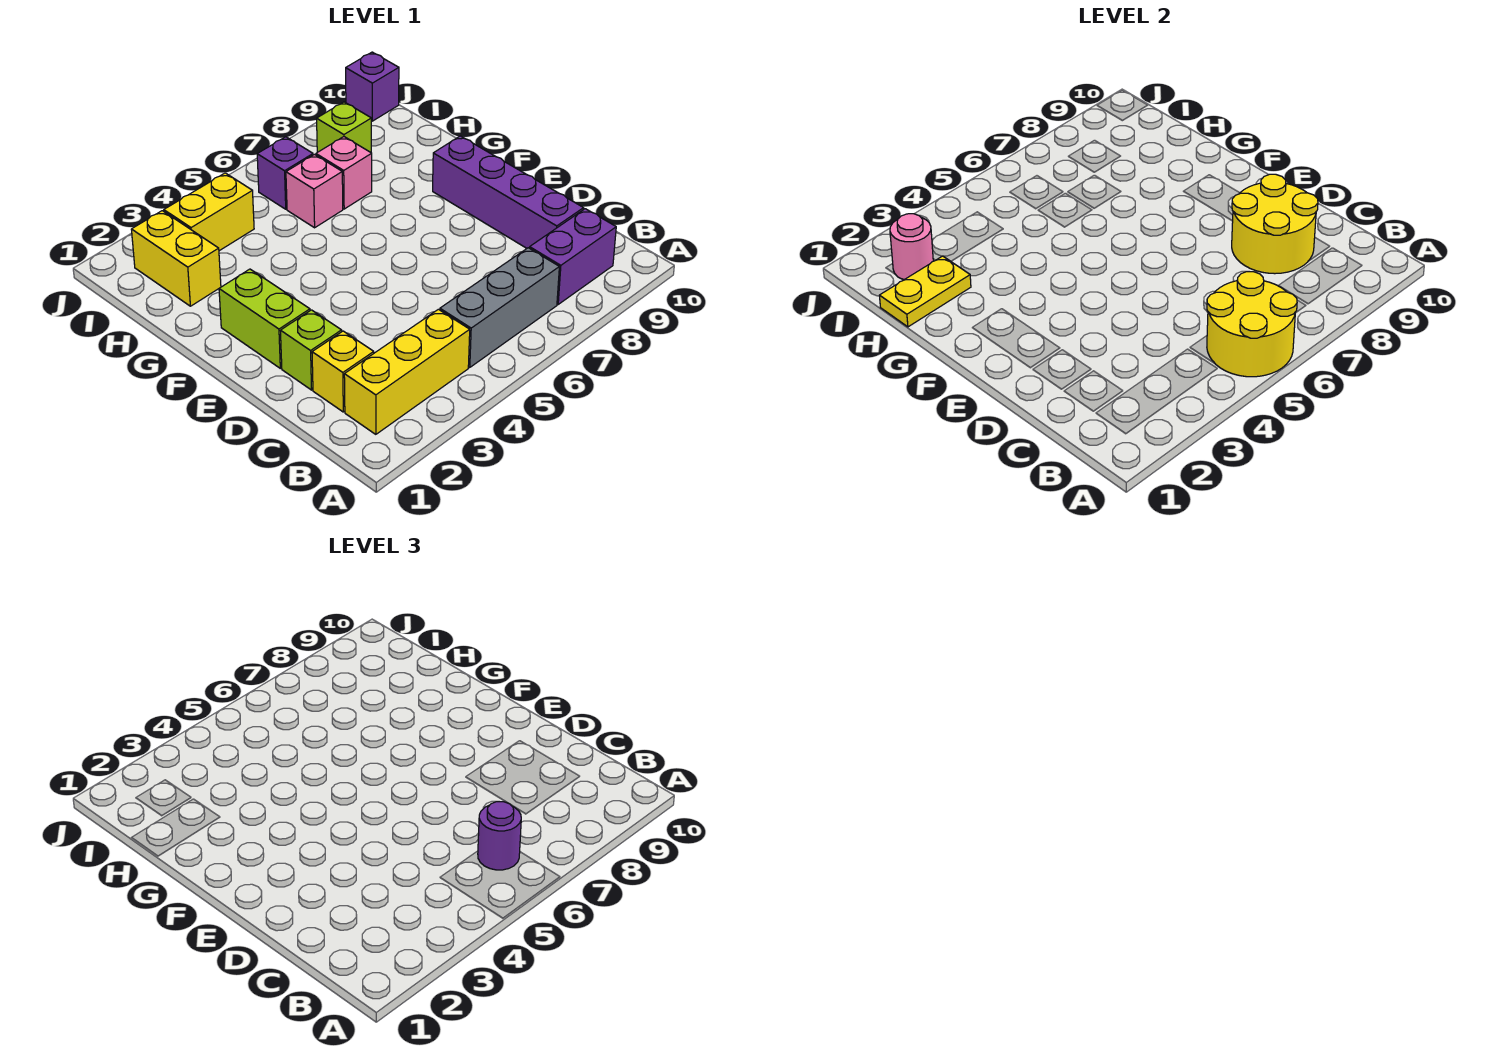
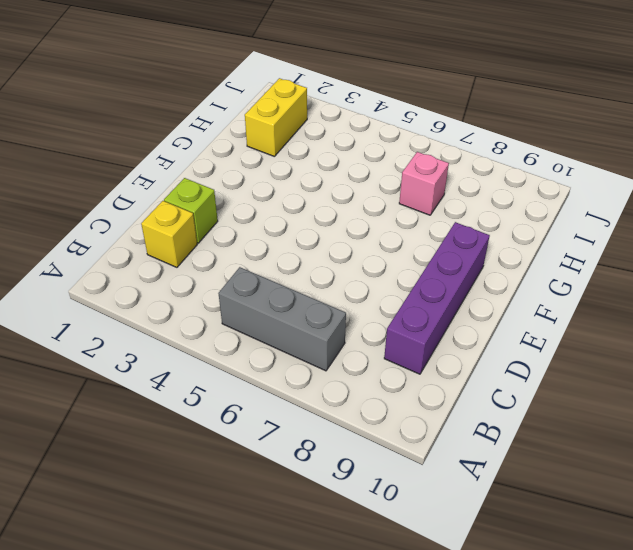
none -> yellow brick B2:B4 level 1
none -> purple brick B8:B9 level 1
none -> lime brick E2:F2 level 1

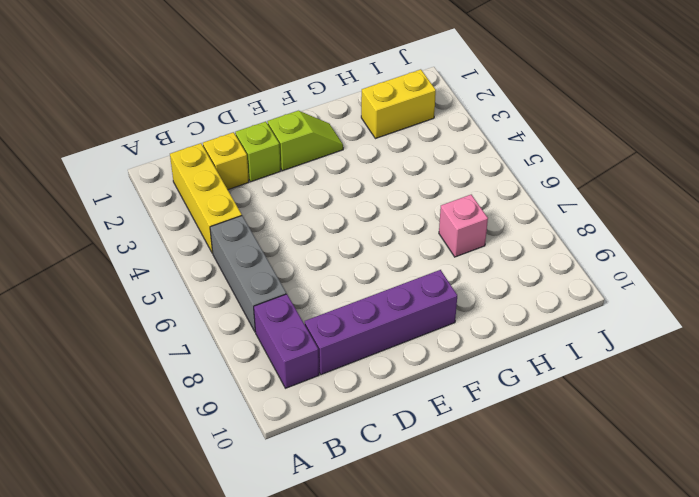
lime slope E2:F2 level 1 top E -> lime brick E2:F2 level 1
none -> pink brick H6 level 1
none -> yellow brick I3:I4 level 1
none -> purple brick I6 level 1

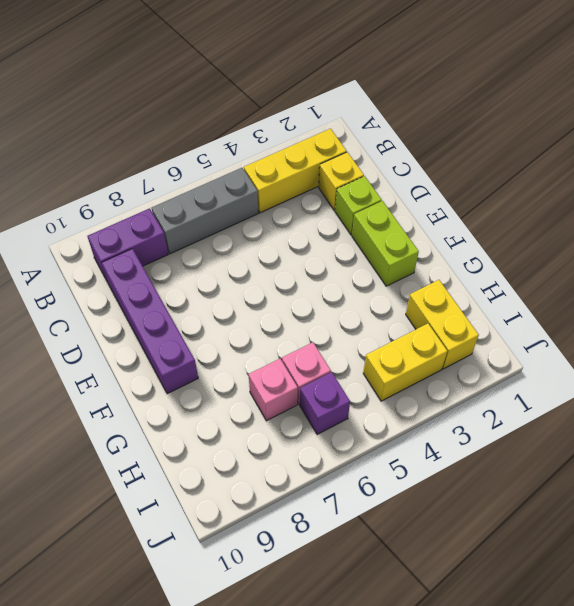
none -> lime brick I8 level 1
none -> purple brick J10 level 1
none -> yellow round brick A5:B6 level 2

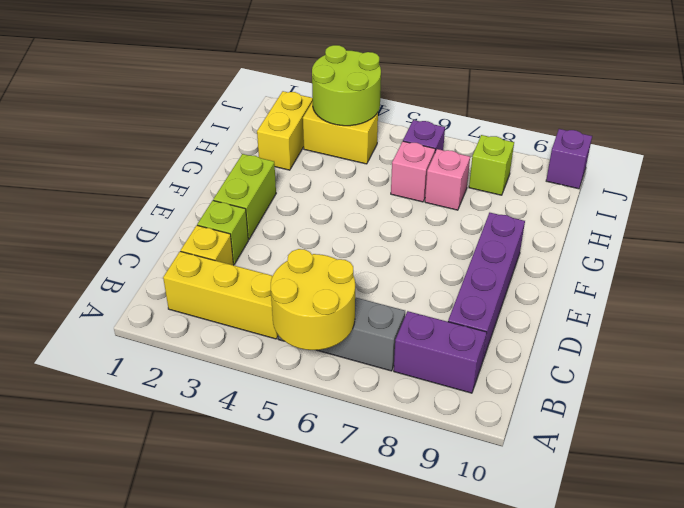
lime round brick I3:J4 level 2 -> none
none -> yellow round brick C8:D9 level 2
none -> yellow plate H1:H2 level 2
none -> pink round brick I2 level 2

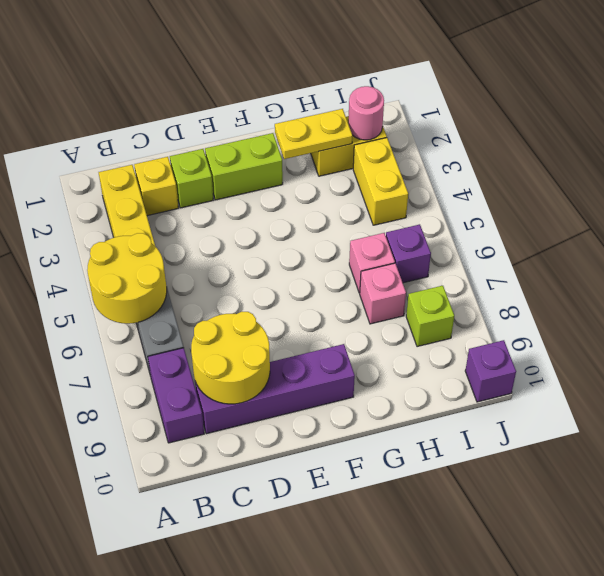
yellow plate G2:H2 level 2 -> yellow plate H1:H2 level 2
none -> purple round brick B6 level 3

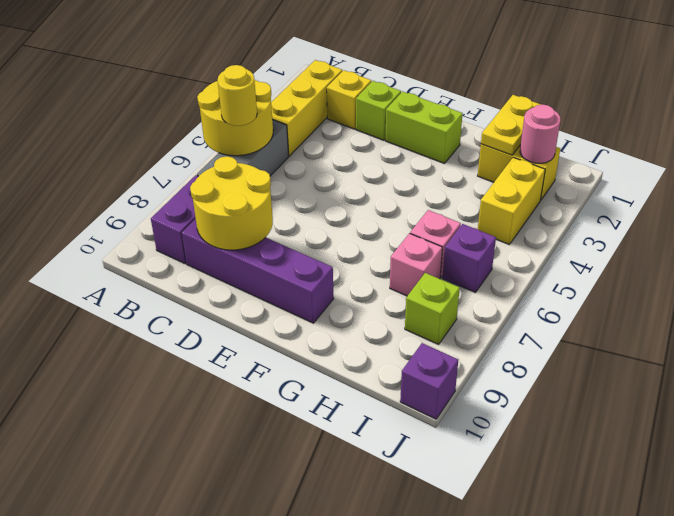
yellow round brick B6 level 3 -> purple round brick B6 level 3

